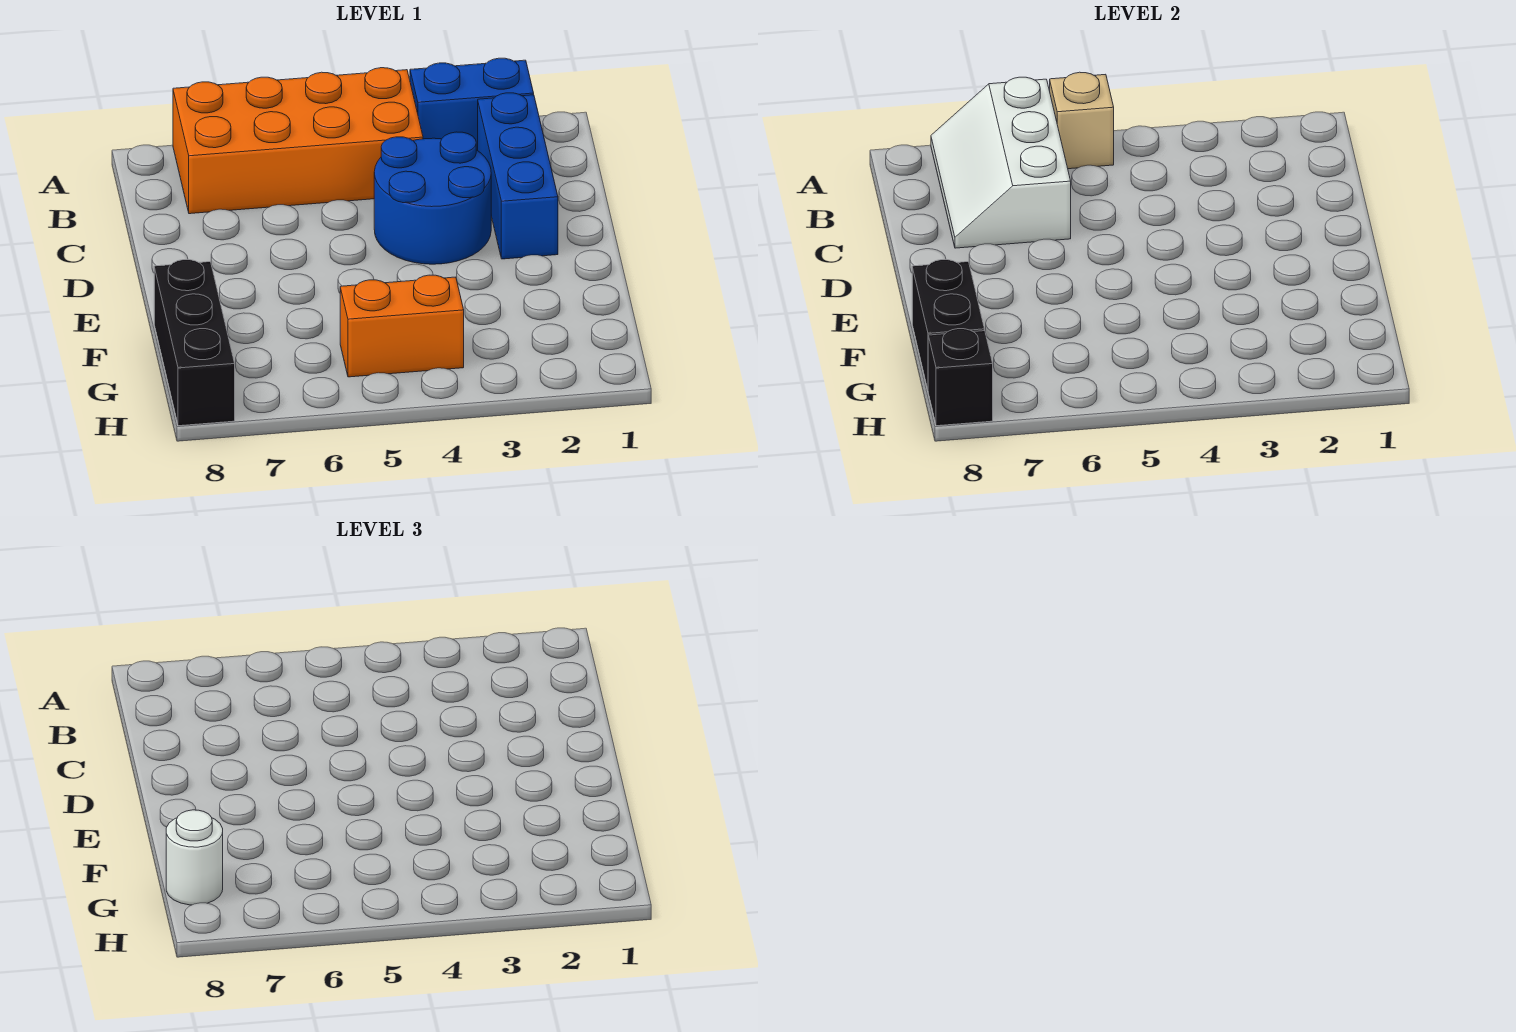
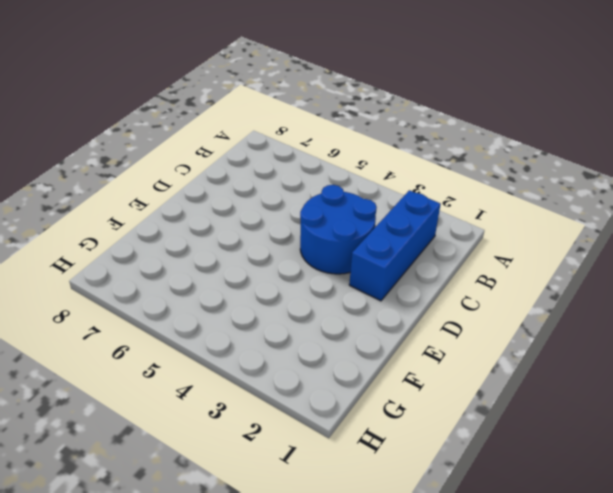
none -> blue brick A2:A3 level 1
none -> orange brick A4:B7 level 1

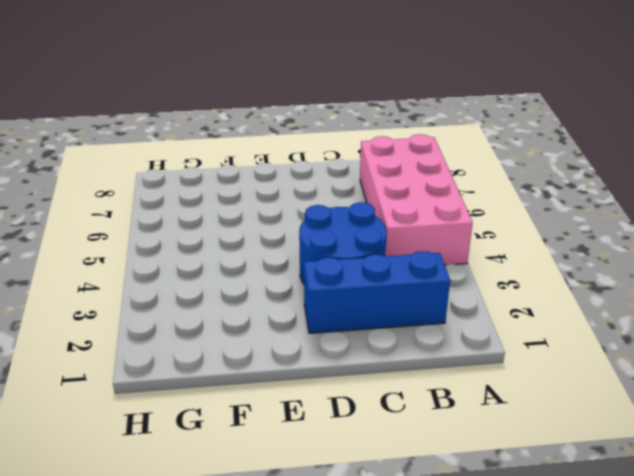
pink brick A4:B7 level 1 -> orange brick A4:B7 level 1
none -> blue brick A2:A3 level 1
none -> black brick F8:H8 level 1

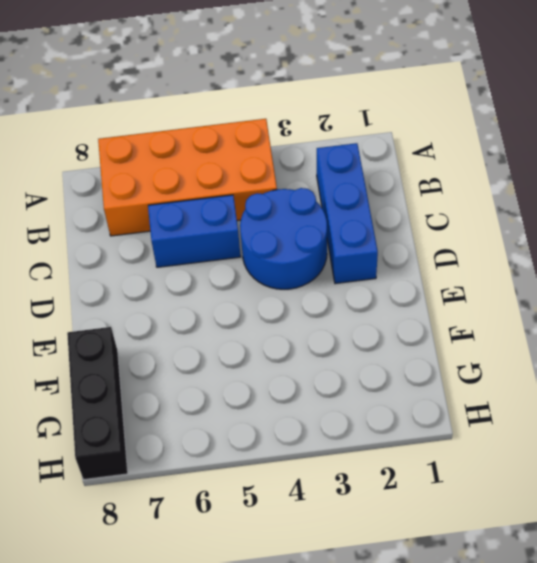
blue brick C5:C6 level 1 -> blue brick A2:A3 level 1
none -> orange brick G4:G5 level 1
none -> tan brick A5 level 2

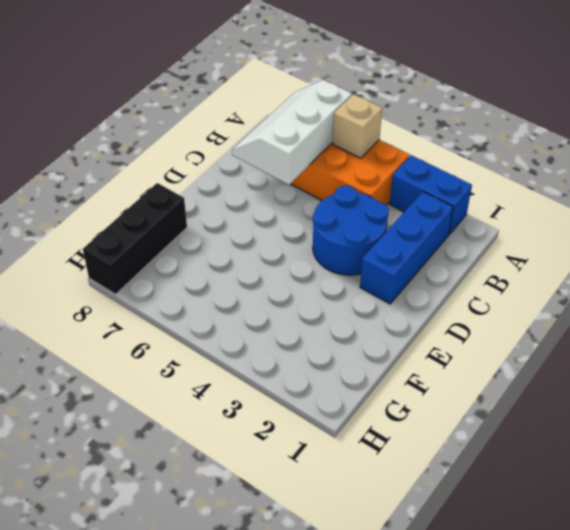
none -> orange brick G4:G5 level 1
none -> black brick F8:G8 level 2

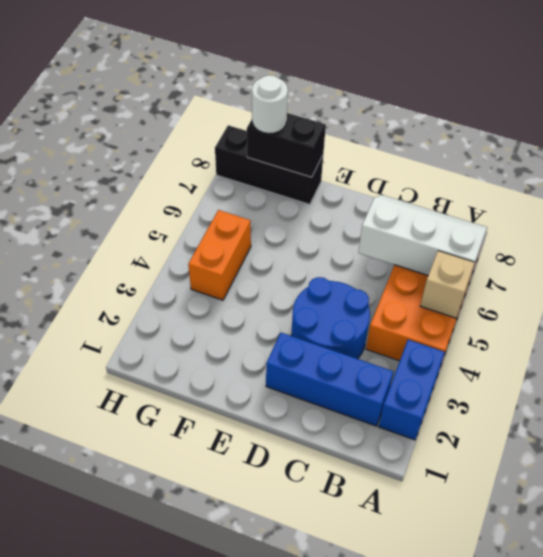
none -> black brick H8 level 2

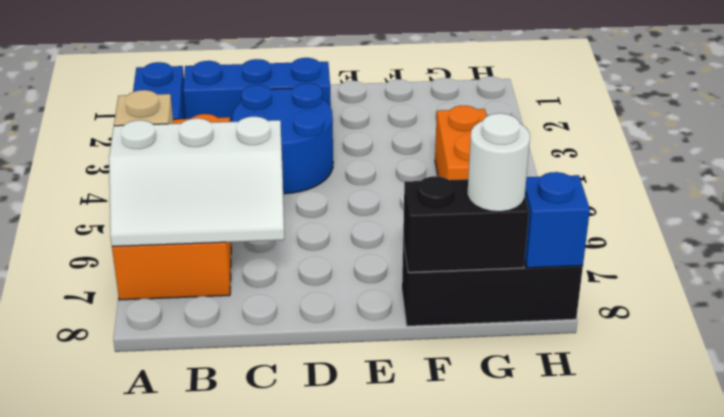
blue brick H8 level 2 -> black brick H8 level 2

